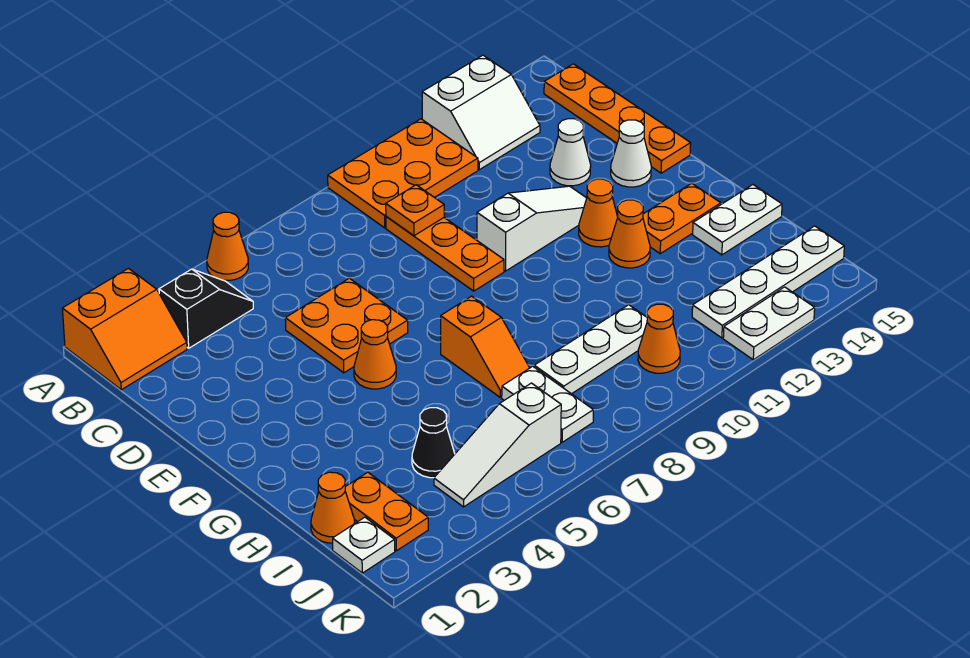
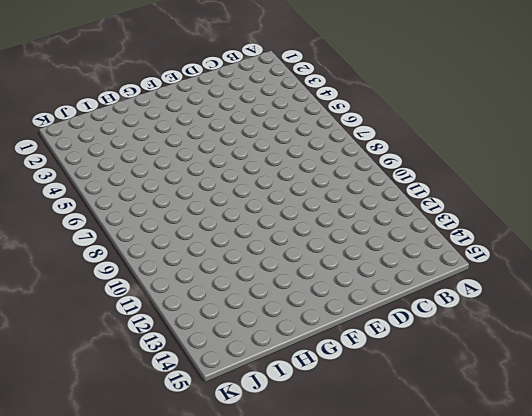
none -> orange slope A1:B2 level 1 top A
none -> orange cone A5 level 1
none -> orange plate A9:B11 level 1

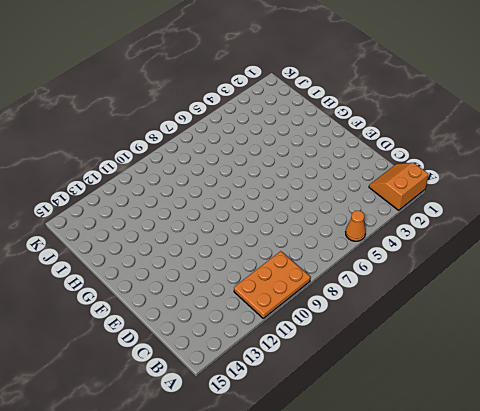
none -> white slope A12:B13 level 1 top A
none -> black slope B3:B4 level 1 top 3
none -> orange plate B15:E15 level 1

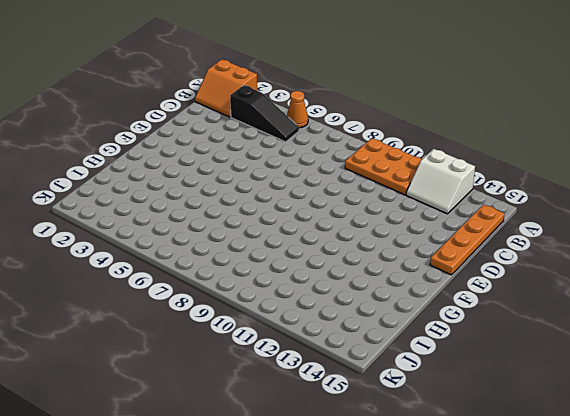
black slope B3:B5 level 1 top 3 -> black slope B3:B4 level 1 top 3
none -> orange plate C9:E9 level 1
none -> orange plate D5:E6 level 1
none -> white cone D13 level 1

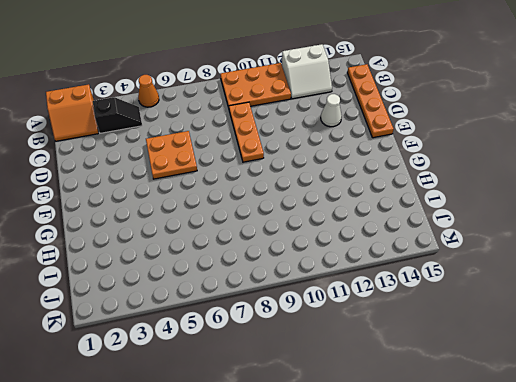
none -> white slope E10:E12 level 1 top 10
none -> white cone E14 level 1
none -> orange cone F5 level 1

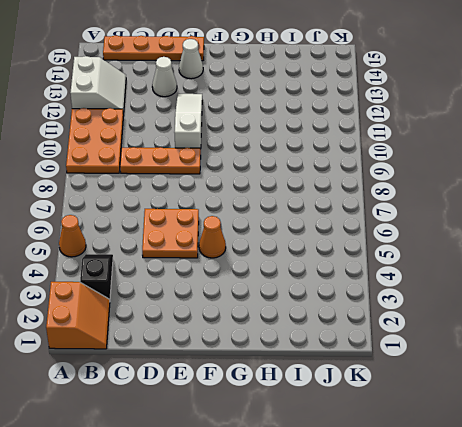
none -> orange cone F12 level 1
none -> orange slope G7:H7 level 1 top G
none -> orange cone G12 level 1

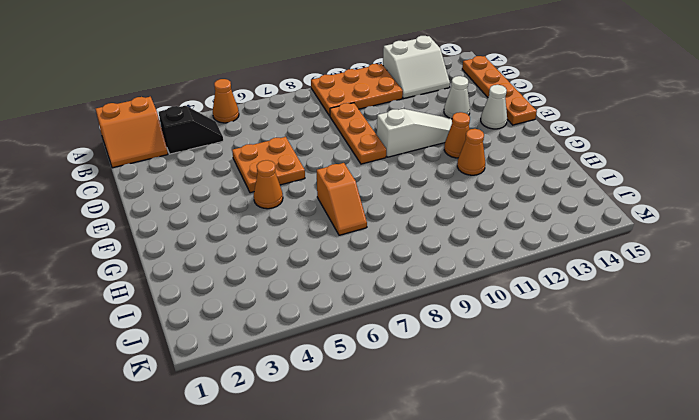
none -> orange plate G13:G14 level 1
none -> white plate H14:H15 level 1
none -> orange cone I1 level 1

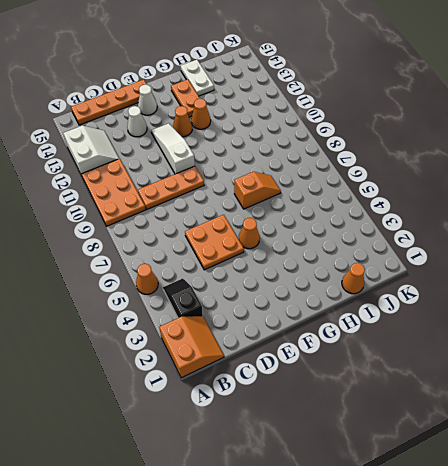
none -> orange plate I2:J2 level 1
none -> black cone I4 level 1
none -> white plate I7:J7 level 1

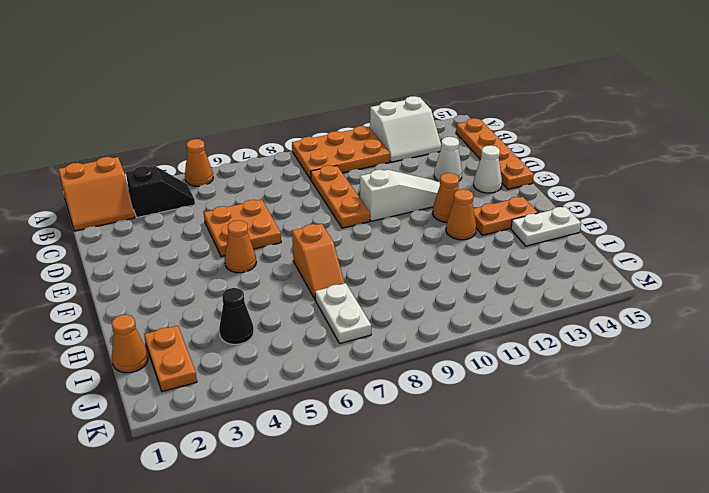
none -> white plate I8:I10 level 1
none -> white plate J1 level 1
none -> white slope J4:J6 level 1 top 6

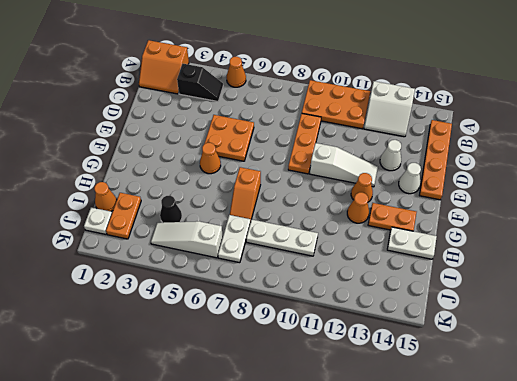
none -> orange cone J10 level 1
none -> white plate J12:J15 level 1
none -> white plate K12:K13 level 1

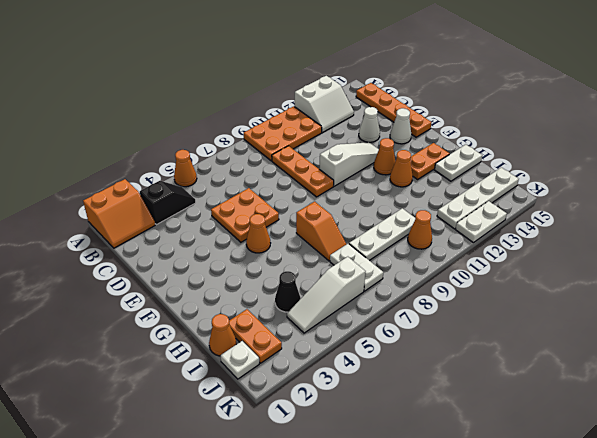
none -> orange plate C9 level 2

